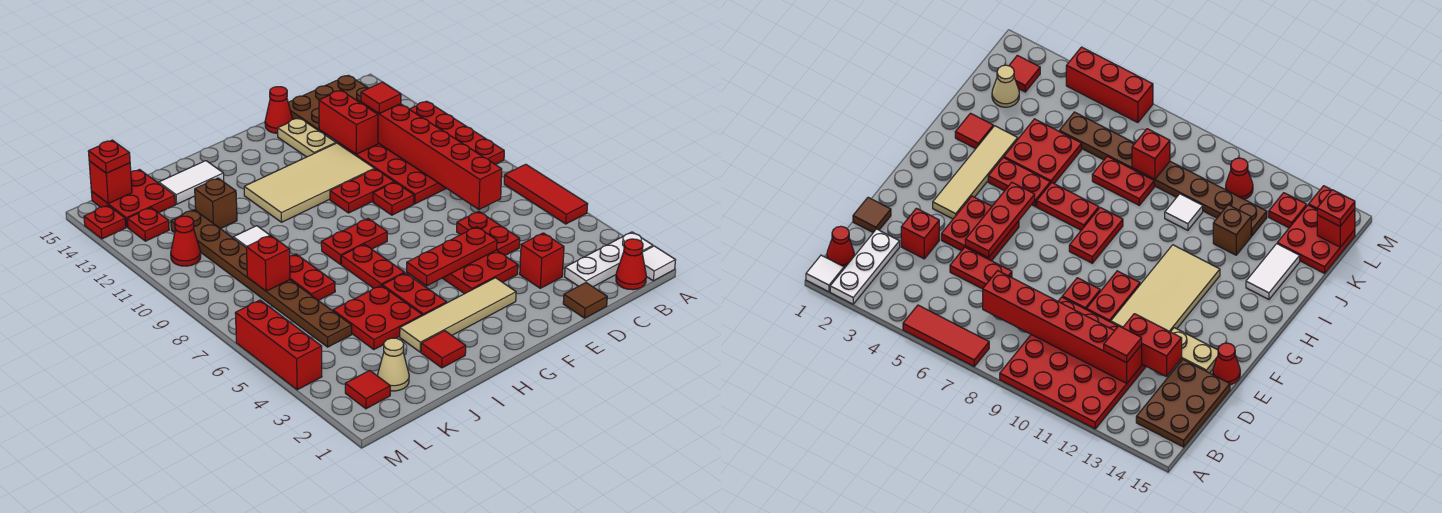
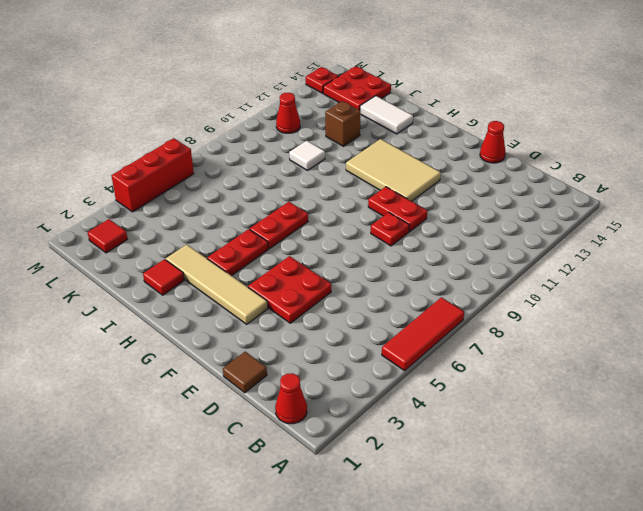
tan tile F11:H12 level 1 -> tan tile E11:H12 level 1
none -> white tile A1 level 1
none -> white plate A2:C2 level 1
none -> red plate A9:D12 level 1
none -> brown plate B14:D15 level 1

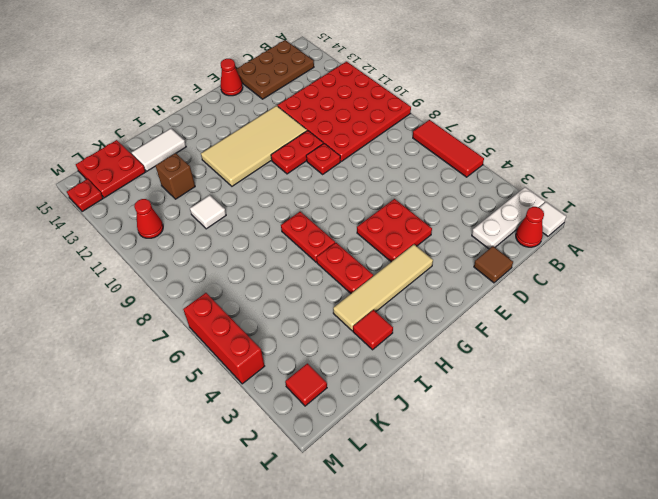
none -> red brick D3 level 1
none -> red plate D5:D6 level 1
none -> tan plate E13:E14 level 1
none -> red plate G8:H8 level 1

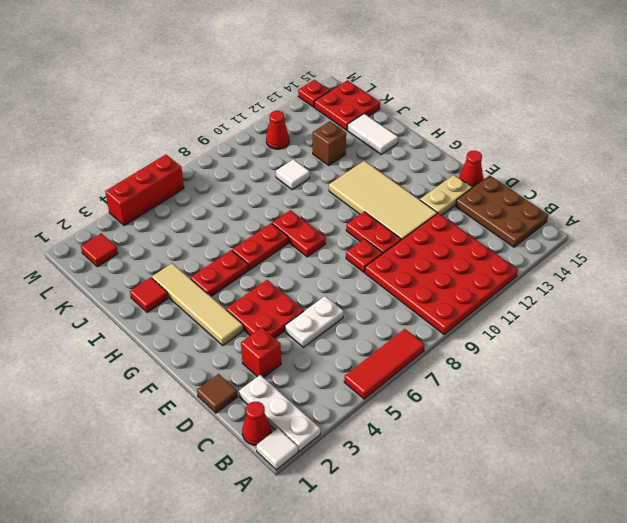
white plate D5:D6 level 1 -> red plate D5:D6 level 1
none -> red plate I4:J5 level 1
none -> red plate J7:J8 level 1
none -> tan cone K2 level 1
none -> brown plate K5:K12 level 1

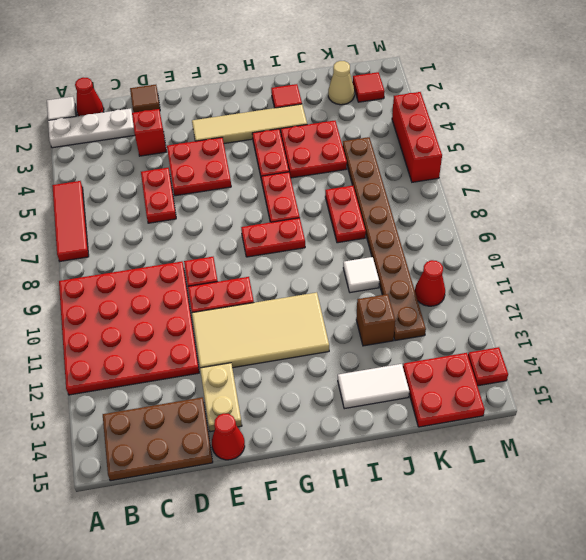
none -> red plate L13 level 1
none -> red brick C7:C12 level 2
none -> red brick D12:D13 level 2
none -> red plate E5:G5 level 2

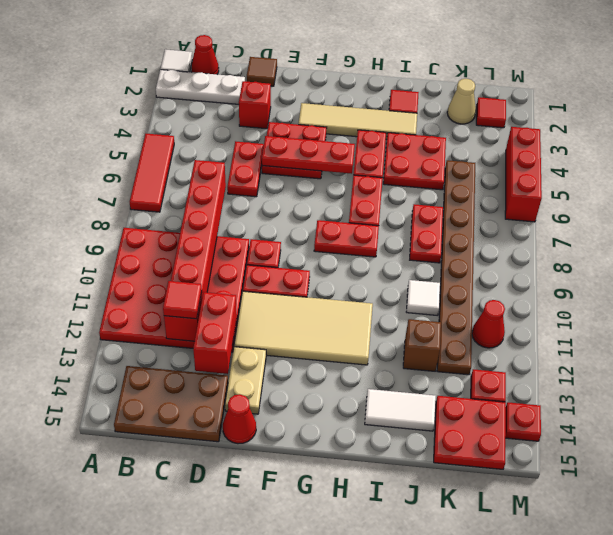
none -> red brick K8 level 2
none -> red brick L15 level 2
none -> red plate L15 level 3

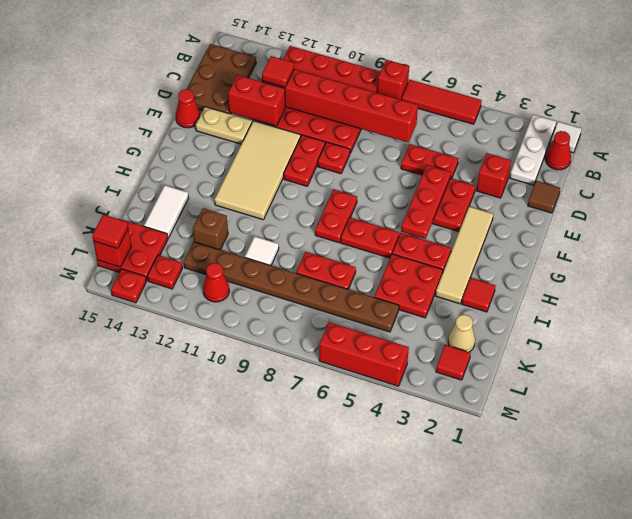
red brick A8 level 1 -> red brick K8 level 2
red tile L15 level 3 -> red plate L15 level 3

